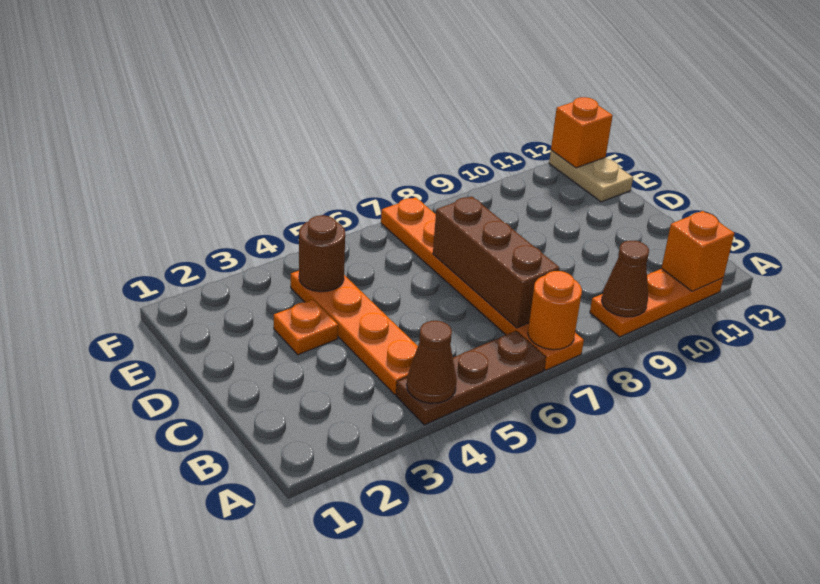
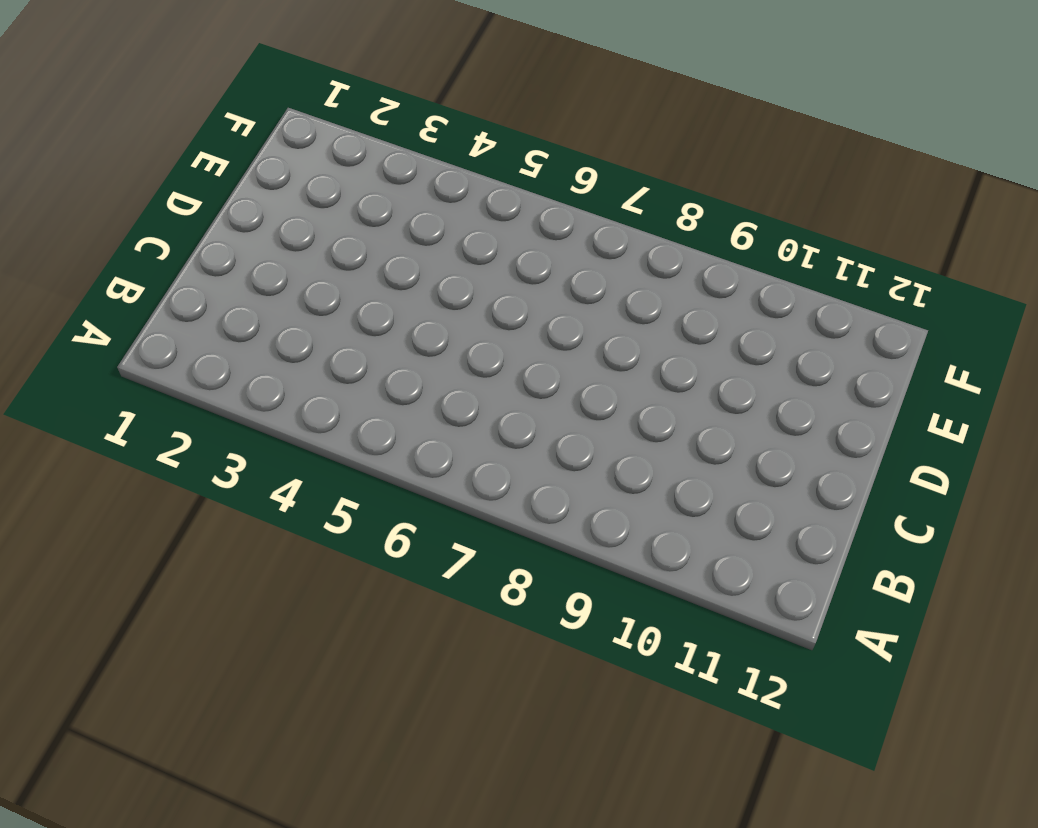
none -> brown plate A4:A6 level 1
none -> orange plate A7:F7 level 1
none -> orange plate A9:A11 level 1

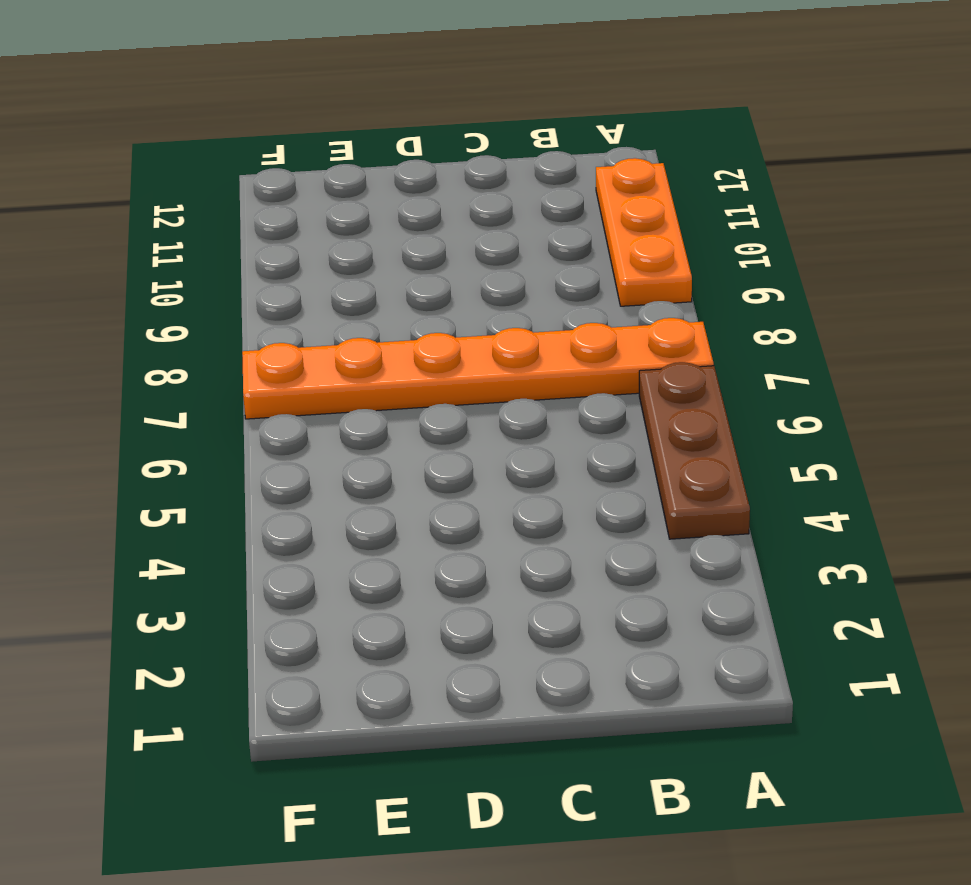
none -> orange plate B4:E4 level 1
none -> orange plate D3 level 1
none -> tan plate E12:F12 level 1

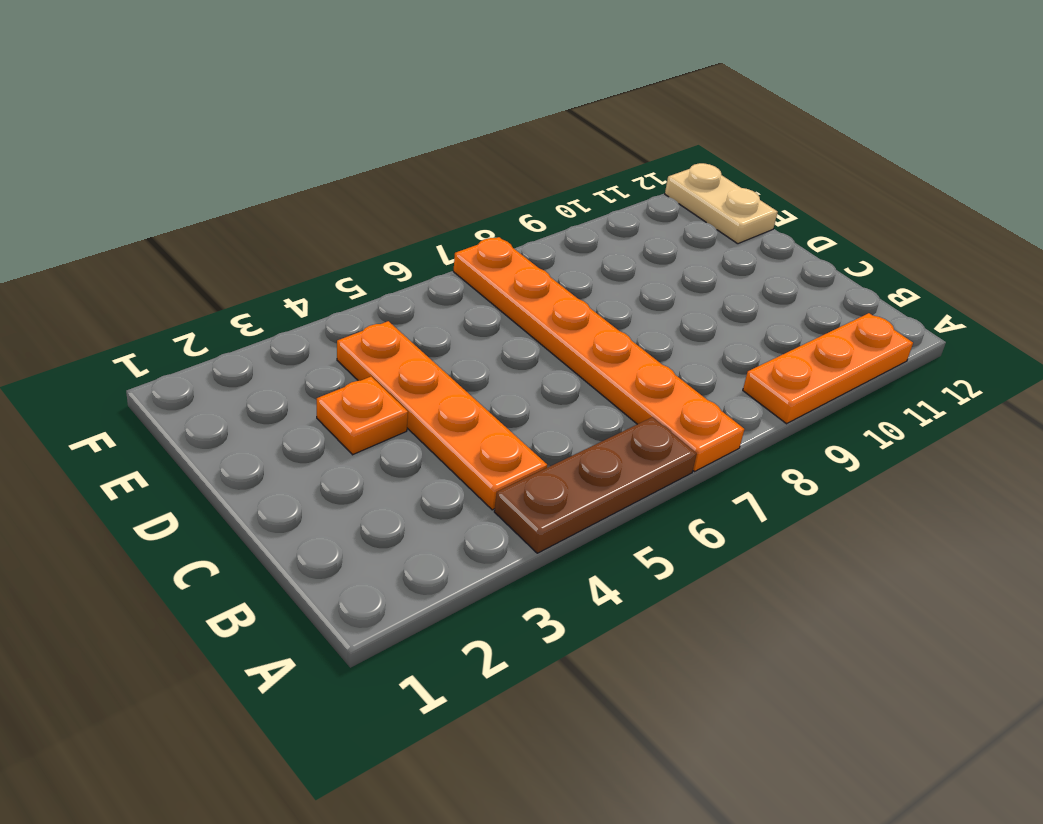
none -> brown cone A4 level 2
none -> orange round brick A7 level 2
none -> brown cone A9 level 2

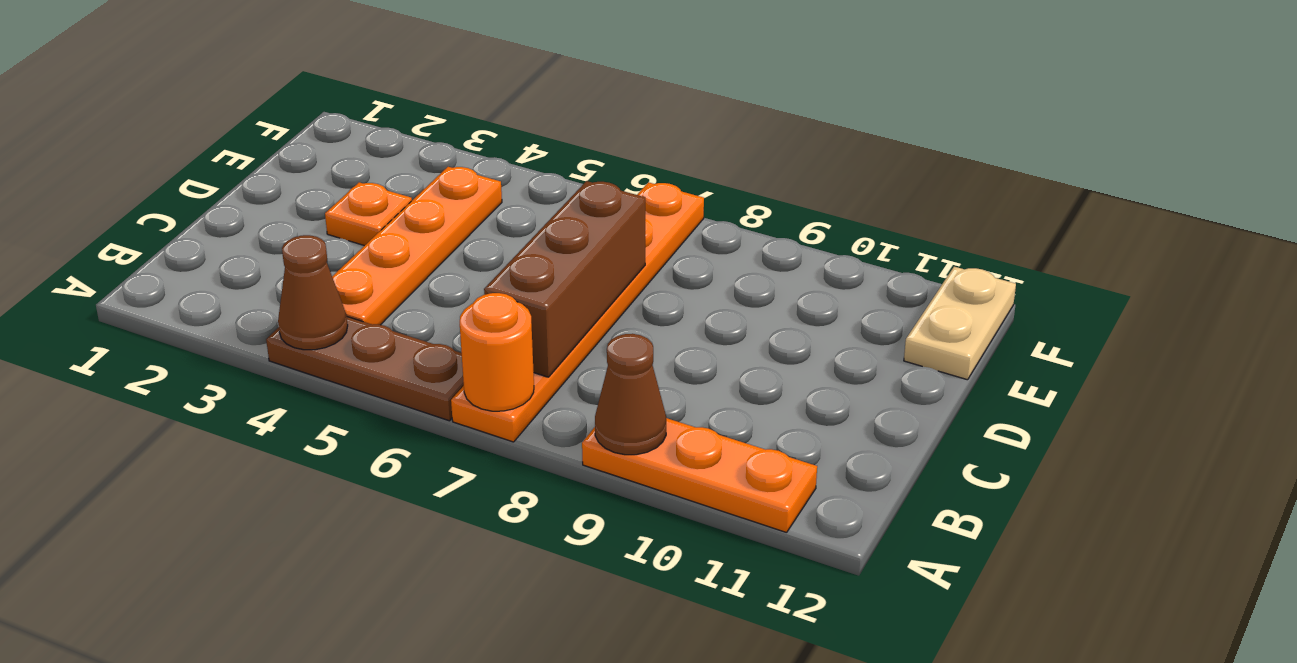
none -> orange brick A11 level 2
none -> brown round brick E4 level 2
none -> orange brick F12 level 2

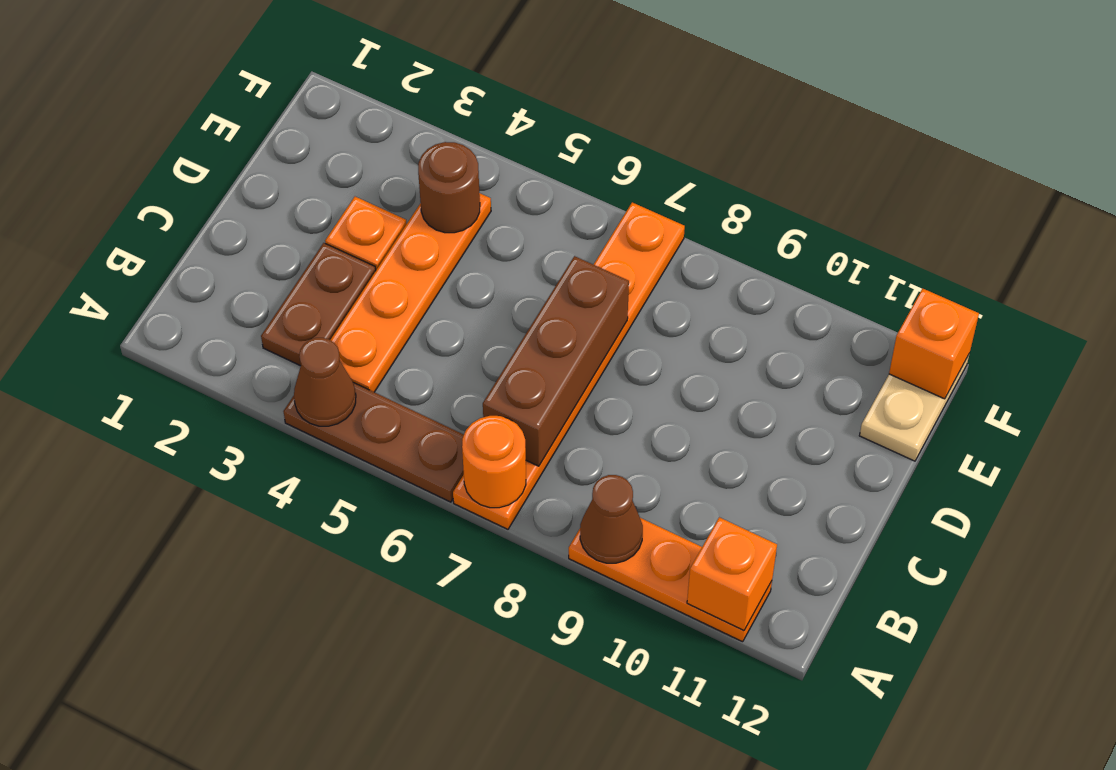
brown plate B3:C3 level 1 -> none

